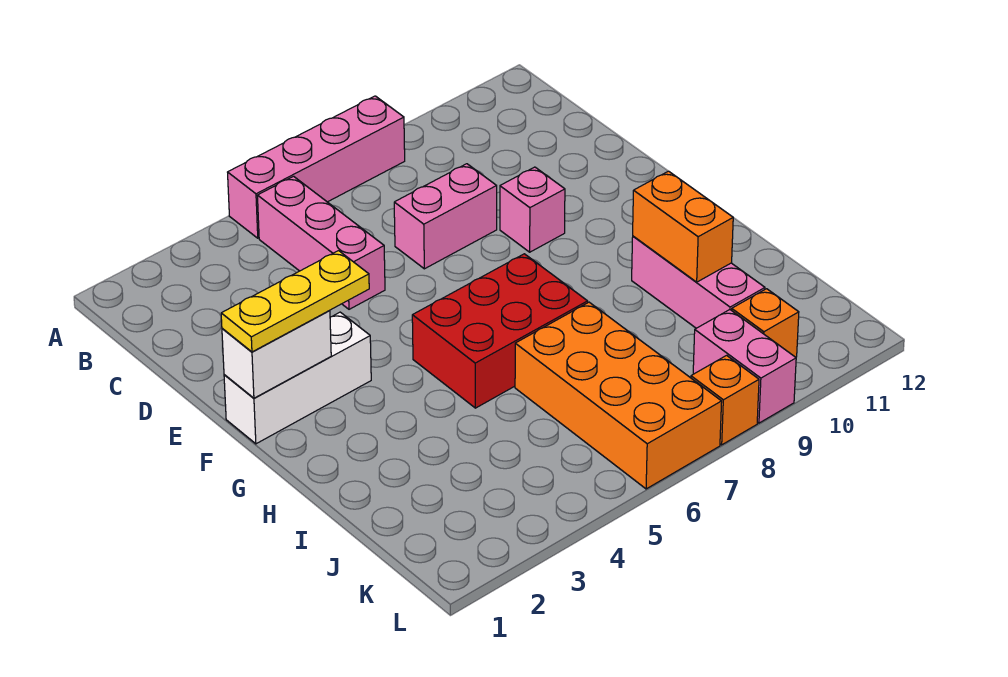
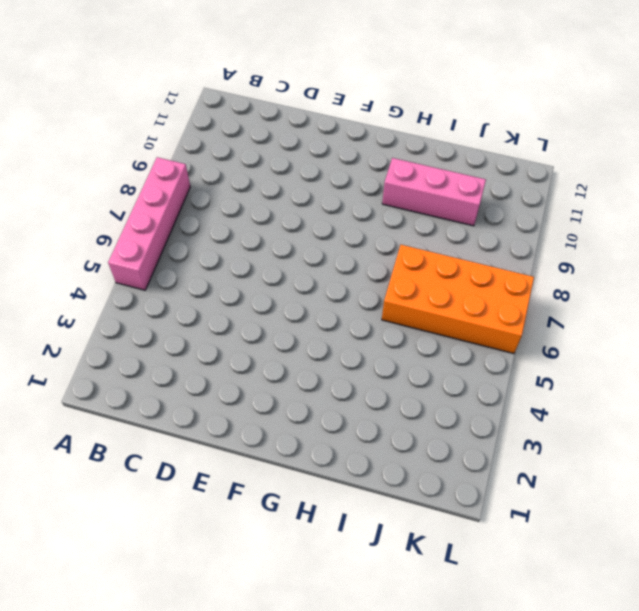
none -> pink brick B5:D5 level 1
none -> pink brick D7:D8 level 1
none -> pink brick E9 level 1

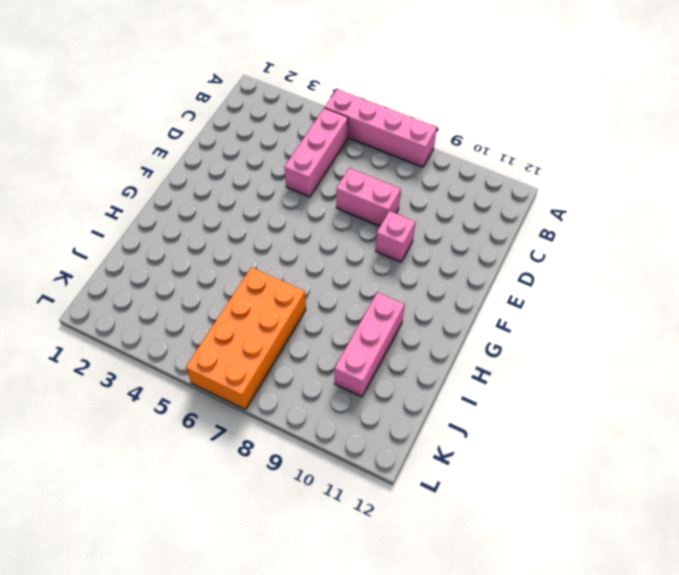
none -> white brick F1:F3 level 1
none -> red brick G5:H7 level 1
none -> pink brick K9:L9 level 1

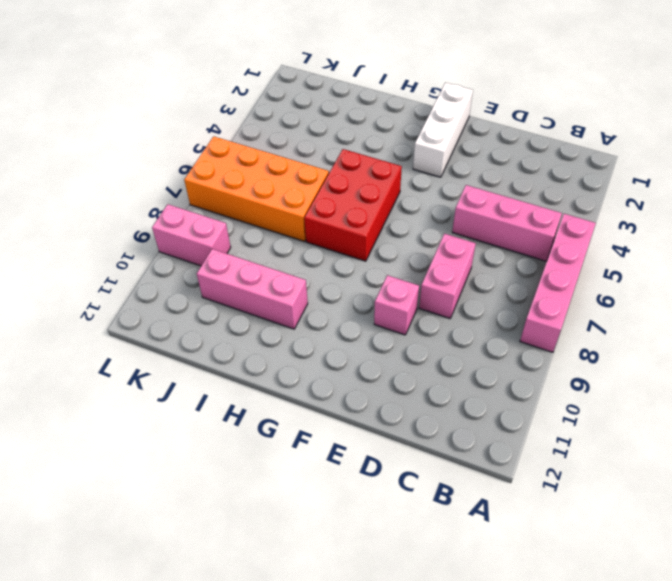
none -> orange brick K10 level 1
none -> orange brick L8 level 1
none -> white brick F1:F2 level 2

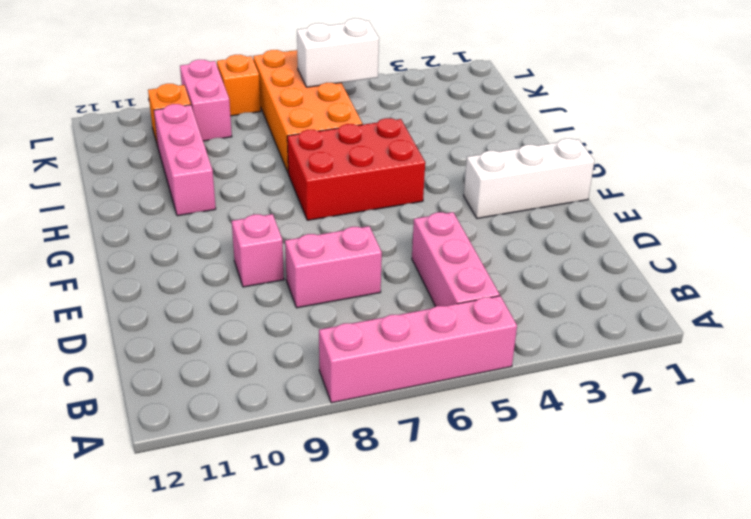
white brick K5:K6 level 2 -> white brick F1:F2 level 2
none -> orange brick H10:I10 level 2
none -> yellow plate F1:F3 level 3

